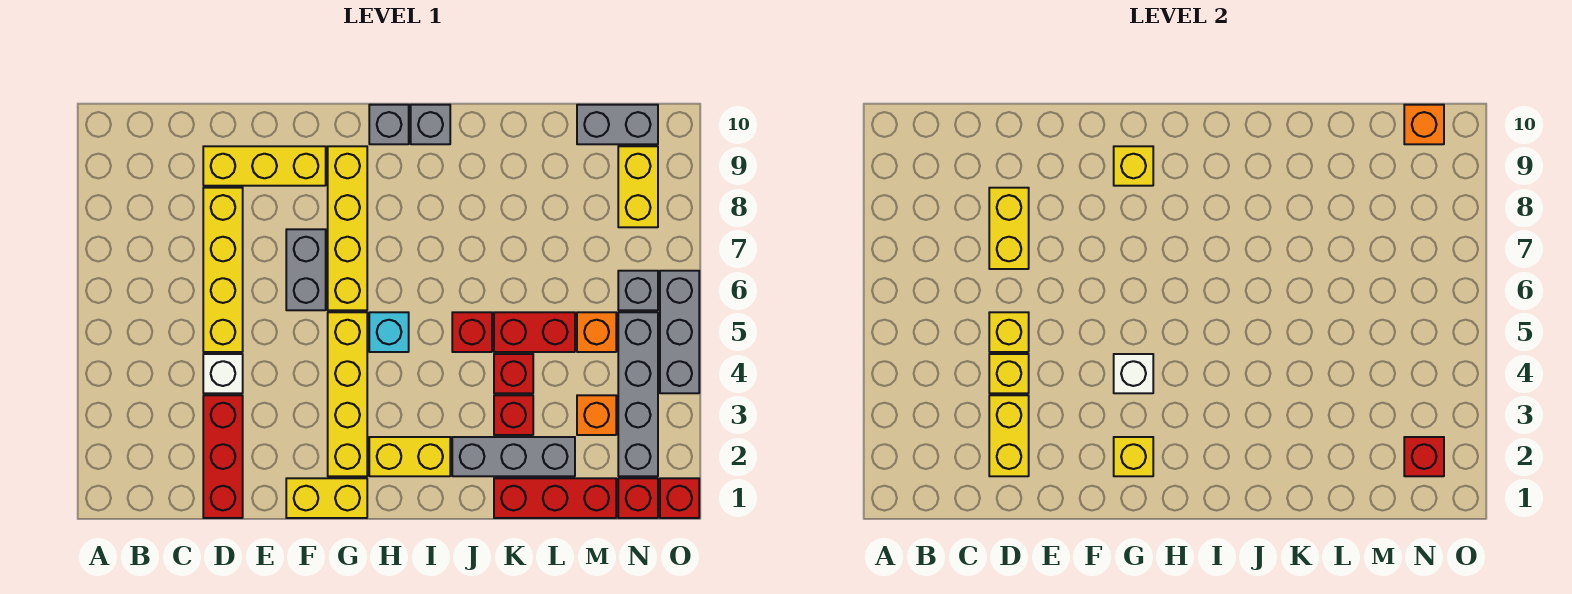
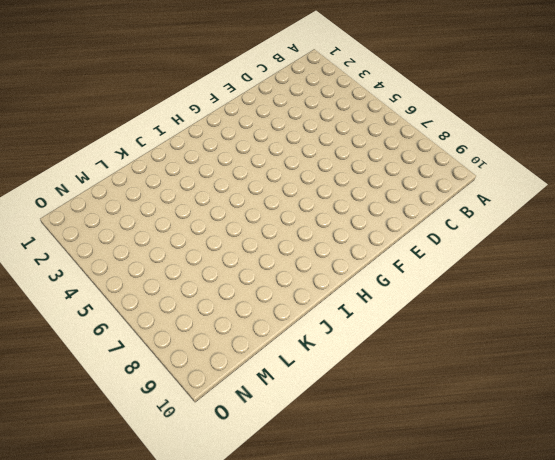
none -> red brick D1:D3 level 1
none -> white brick D4 level 1
none -> yellow brick D5:D8 level 1
none -> yellow brick D9:F9 level 1

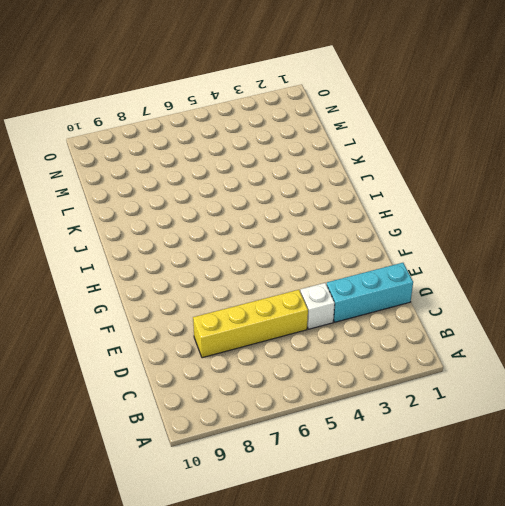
cyan brick D1:D3 level 1 -> red brick D1:D3 level 1
none -> yellow brick D9:F9 level 1
none -> yellow brick F1:G1 level 1
none -> grey brick F6:F7 level 1
none -> yellow brick G2:G5 level 1

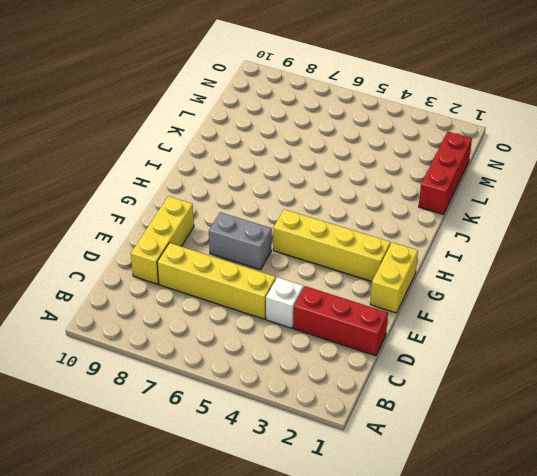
none -> yellow brick G6:G9 level 1
none -> yellow brick H2:I2 level 1
none -> cyan brick H5 level 1
none -> grey brick H10 level 1

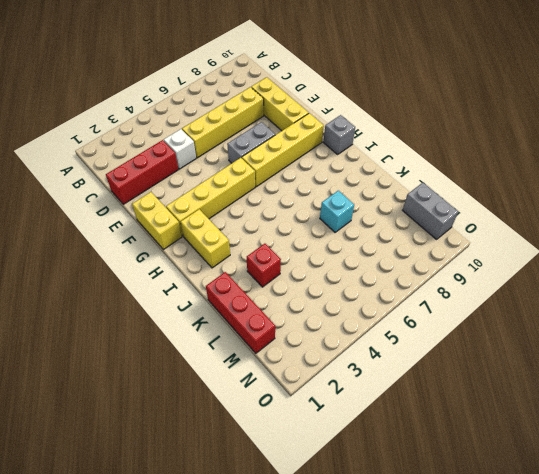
cyan brick K7 level 1 -> cyan brick H5 level 1
none -> grey brick I10 level 1
none -> grey brick J2:L2 level 1
none -> red brick J5 level 1
none -> red brick K4 level 1

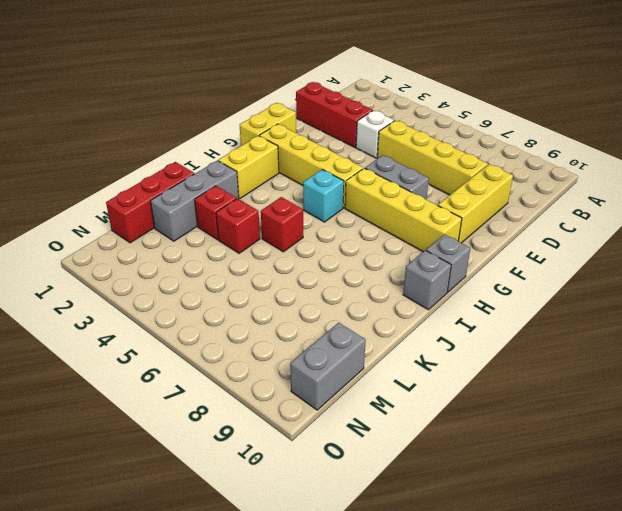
none -> red brick K5:L5 level 1
none -> orange brick M3 level 1
none -> orange brick M5 level 1
none -> red brick N1 level 1

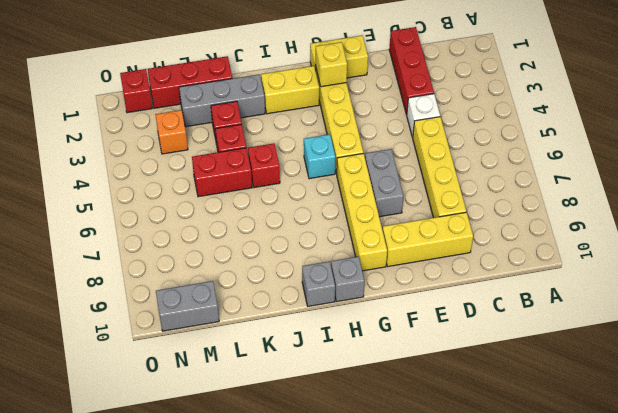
none -> orange brick M5 level 1
none -> grey brick N2:N5 level 1
none -> grey brick N6 level 1
none -> yellow brick N8:N9 level 1

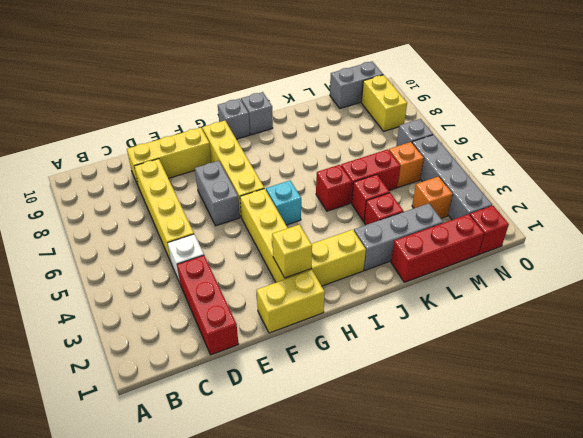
none -> red brick O1 level 1
none -> grey brick O4:O6 level 1
none -> yellow brick D2:D3 level 2
none -> yellow brick D4 level 2

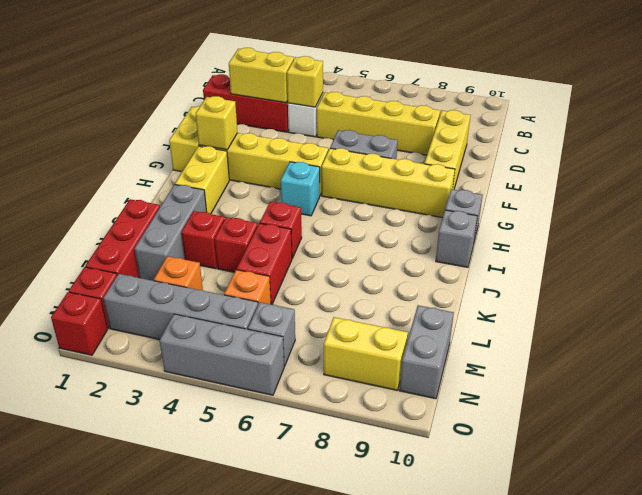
none -> yellow brick D5 level 2
none -> yellow brick D7:D8 level 2
none -> white brick G4 level 2
none -> yellow brick G9 level 2

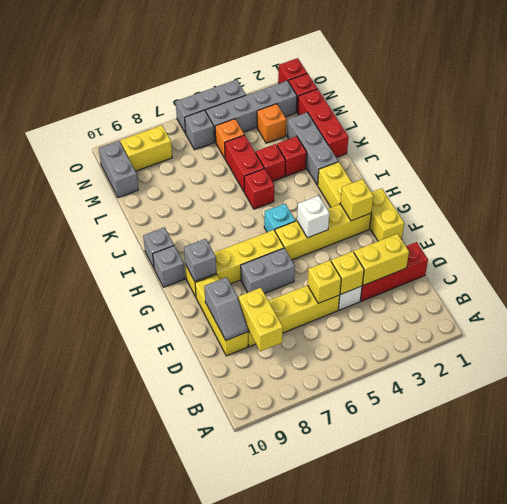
yellow brick C8:D8 level 2 -> yellow brick D7:D8 level 2
grey slope D9:E9 level 2 top E -> none
grey brick G9 level 2 -> yellow brick G9 level 2
none -> red brick N2 level 2
none -> orange brick N10 level 2

